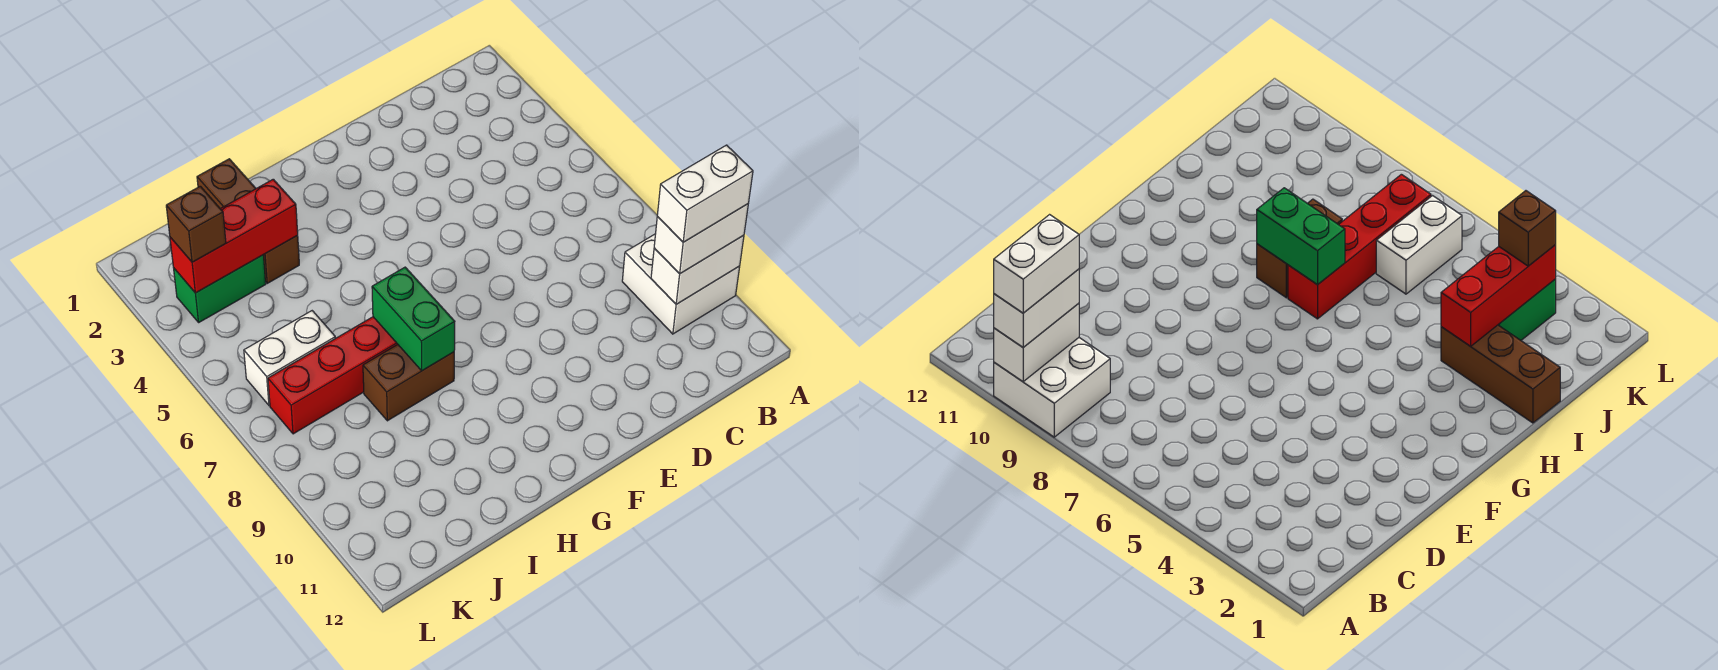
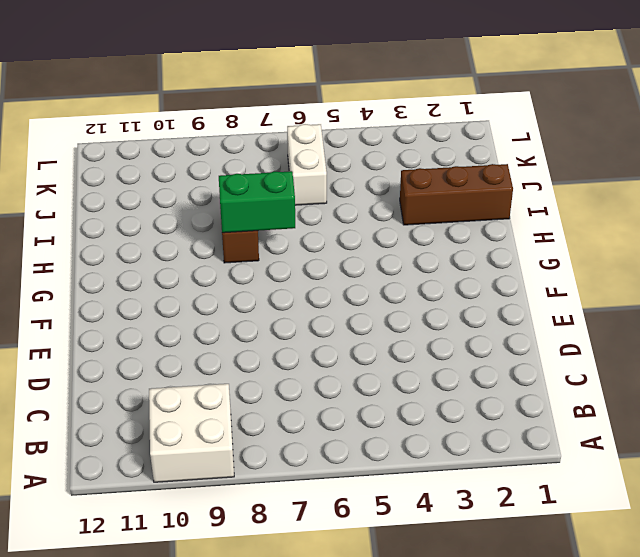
none -> red brick H7:K7 level 1
none -> green brick J3:K3 level 1
none -> white brick A10:B10 level 2

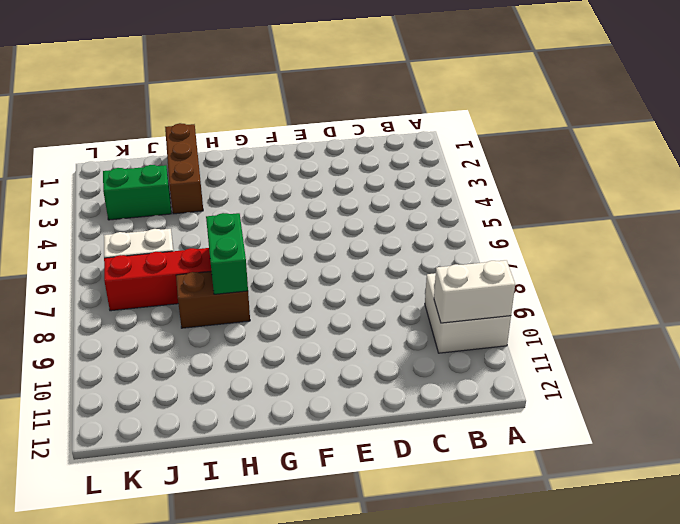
none -> red brick I3:K3 level 2
none -> white brick A10:B10 level 3
none -> brown brick K3 level 3

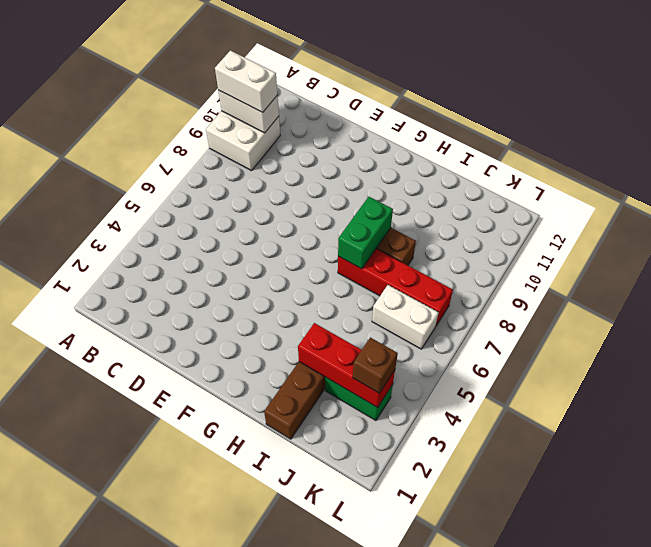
none -> white brick A10:B10 level 4

